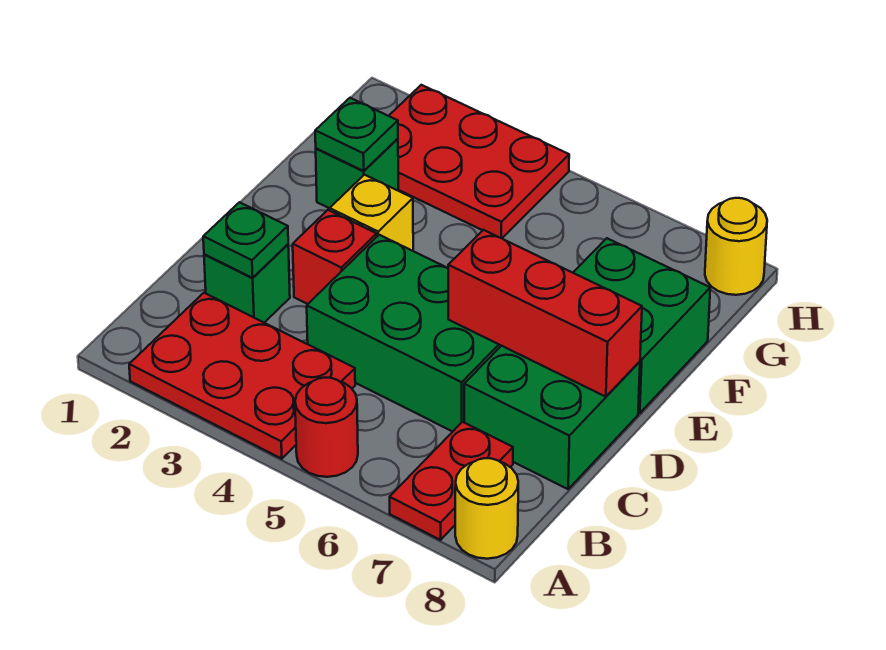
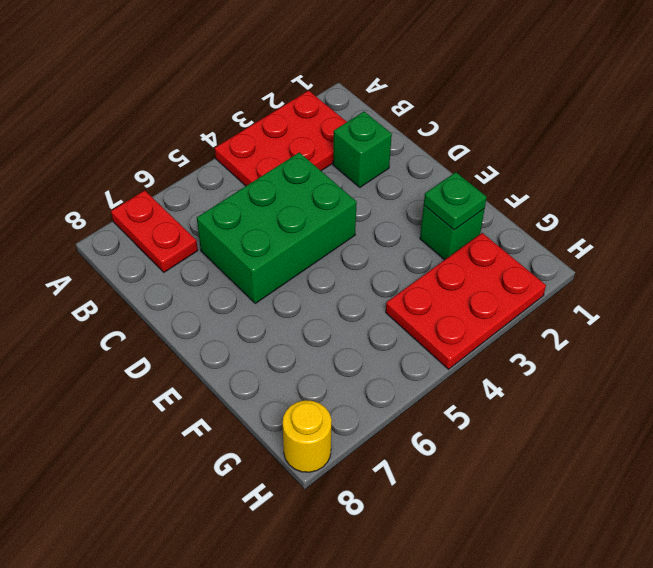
none -> red round brick A5 level 1
none -> yellow round brick A8 level 1
none -> green brick C7:D8 level 1

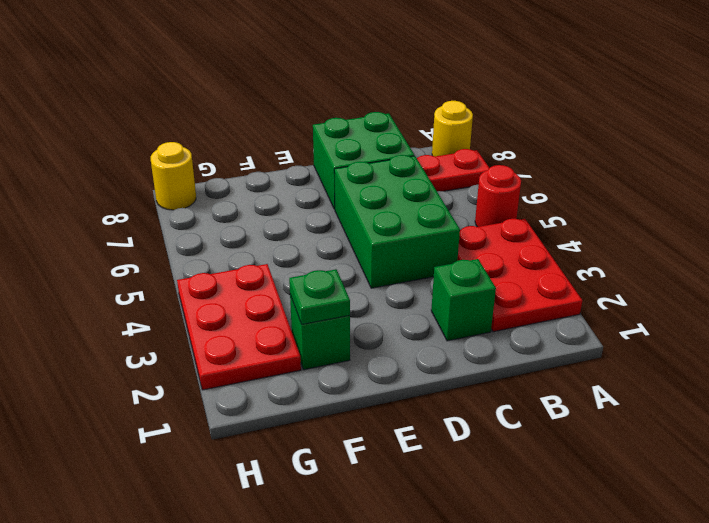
none -> red brick D3 level 1
none -> yellow brick E3 level 1
none -> green brick E7:F8 level 1

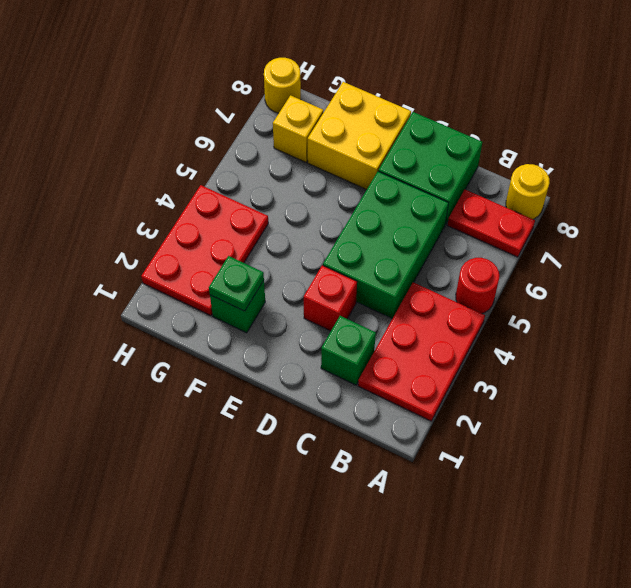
yellow brick E7:F8 level 1 -> green brick E7:F8 level 1
yellow brick G7 level 1 -> yellow brick E3 level 1
none -> green plate C2 level 2
none -> red brick D6:D8 level 2

